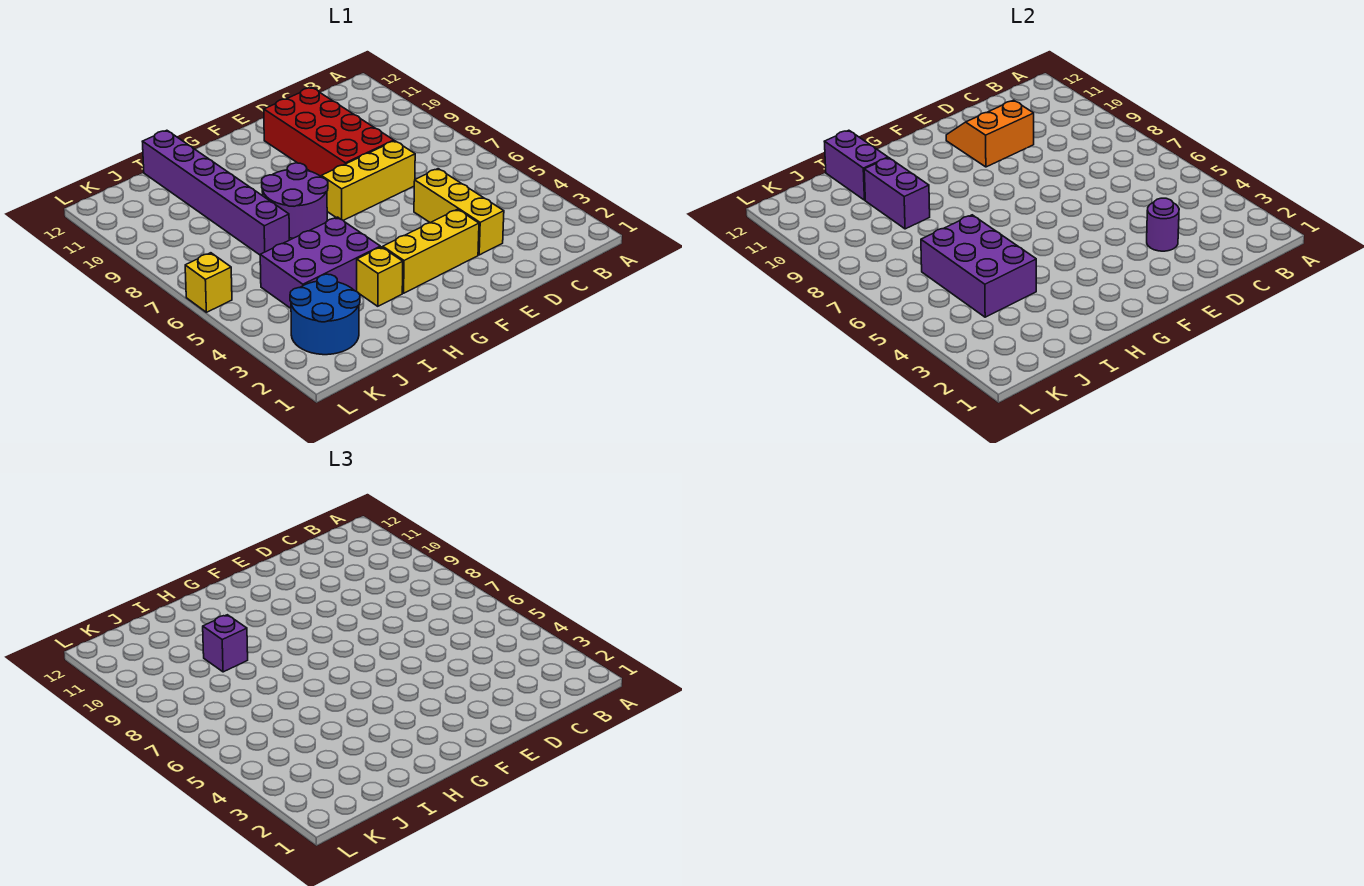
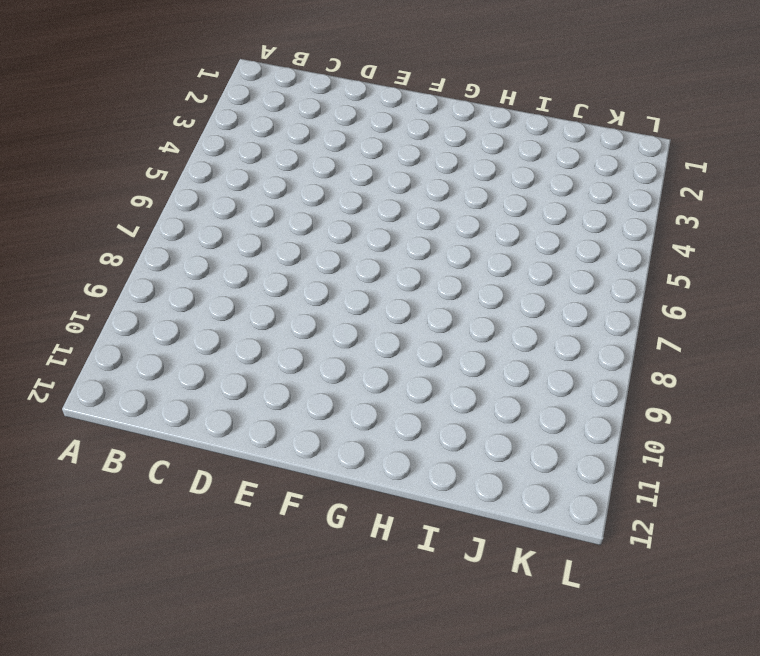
none -> yellow brick D3:D5 level 1
none -> yellow brick D7:F7 level 1
none -> red brick D8:E11 level 1

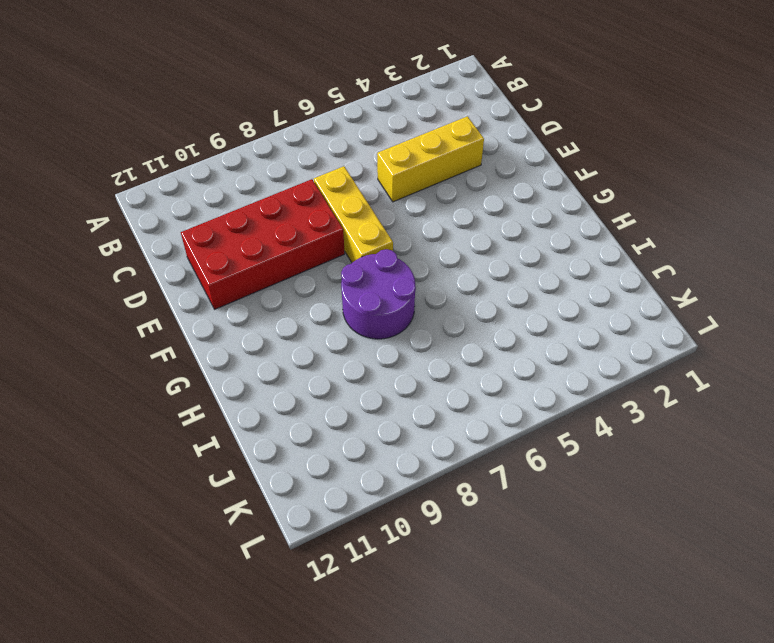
none -> yellow brick E3:G3 level 1
none -> yellow brick H3 level 1
none -> purple brick H4:J5 level 1

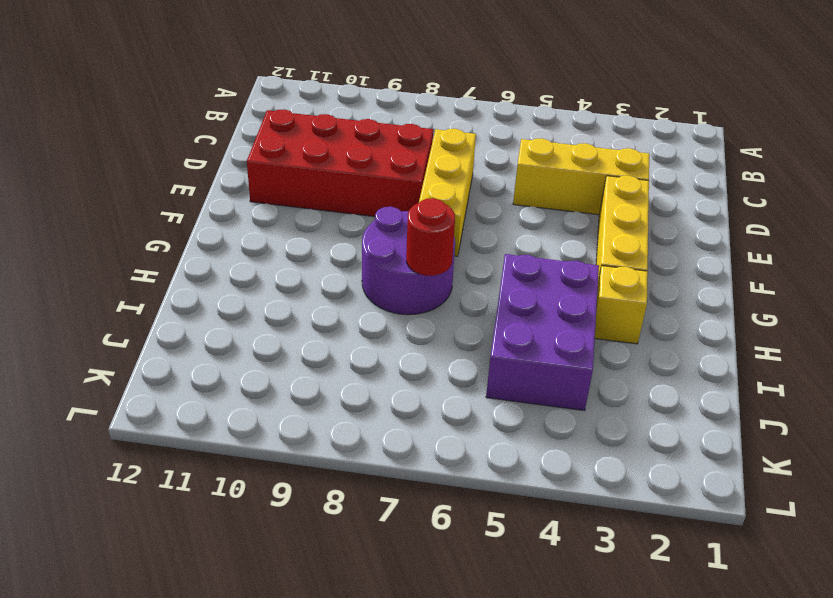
red round brick H7 level 2 -> none
none -> purple brick I7:I12 level 1
none -> blue round brick J2:K3 level 1
none -> yellow brick L6 level 1

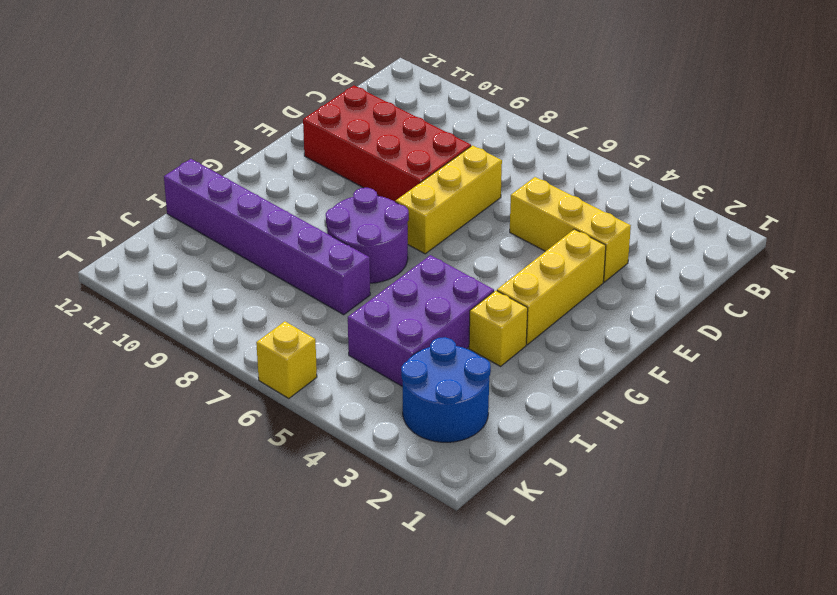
none -> purple round brick D3 level 2
none -> orange slope D10:E11 level 2 top 10
none -> purple brick I4:J6 level 2

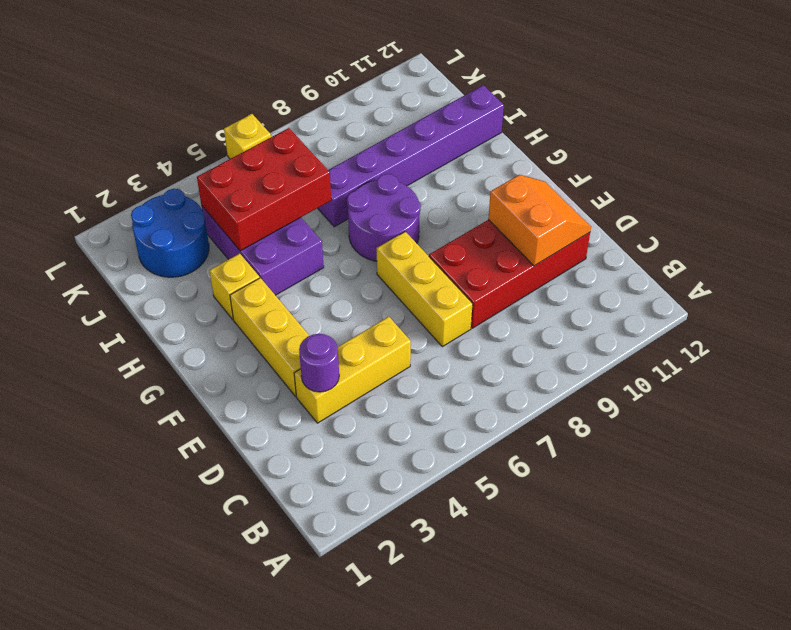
red brick I4:J6 level 2 -> purple brick I4:J6 level 2
none -> purple brick I9:I10 level 2
none -> purple brick I11:I12 level 2
none -> purple brick I9 level 3

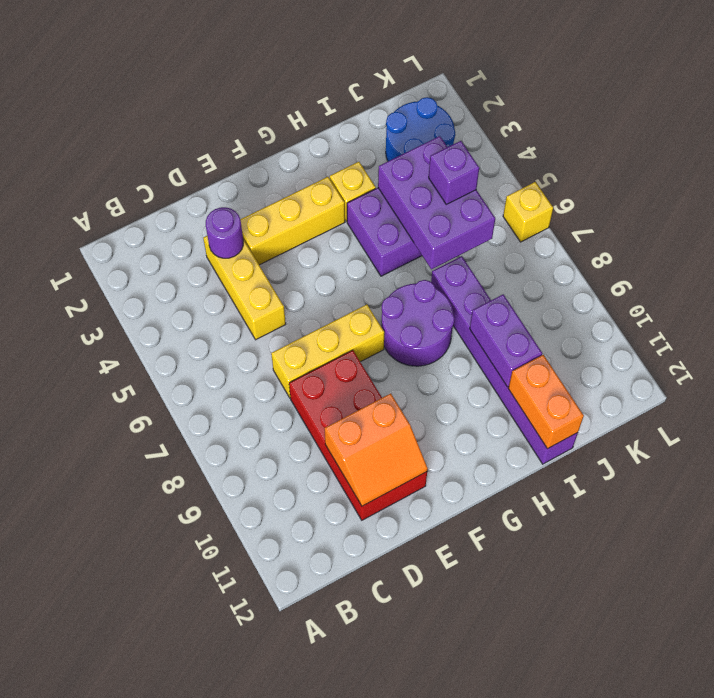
orange brick I11:I12 level 2 -> purple brick I11:I12 level 2
purple brick J5 level 3 -> purple brick I9 level 3

